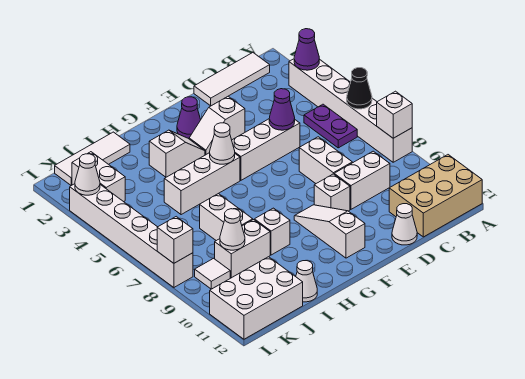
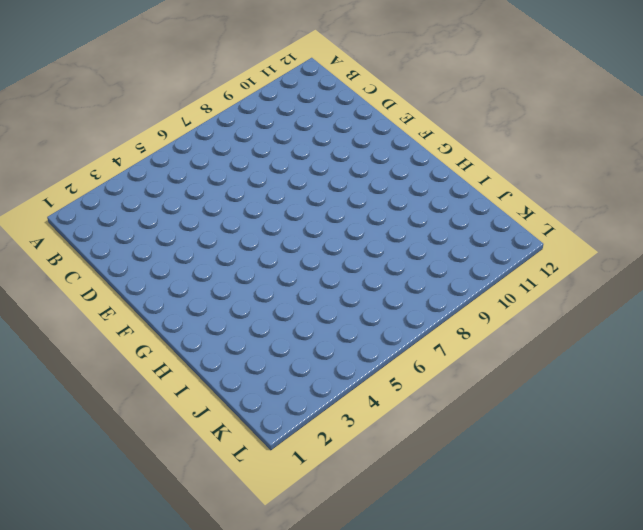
none -> white brick A3:A8 level 1
none -> tan brick A11:C12 level 1
none -> white tile B1:D1 level 1
none -> purple plate B5:B6 level 1

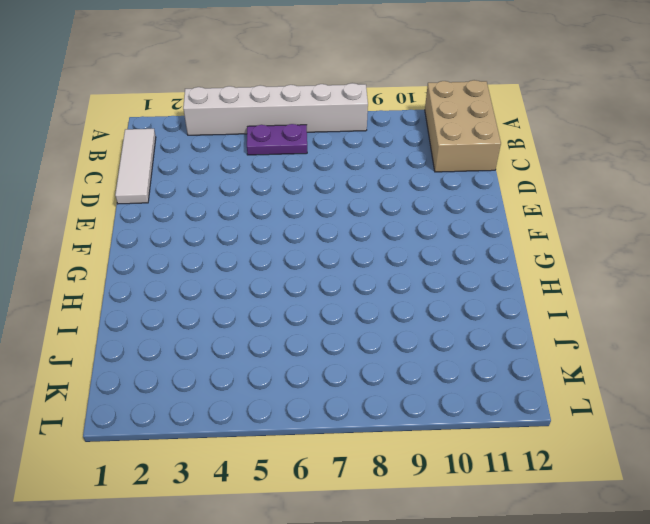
none -> white brick C9:D9 level 1
none -> white brick D5:F5 level 1
none -> white brick D7:D8 level 1
none -> white cone D12 level 1

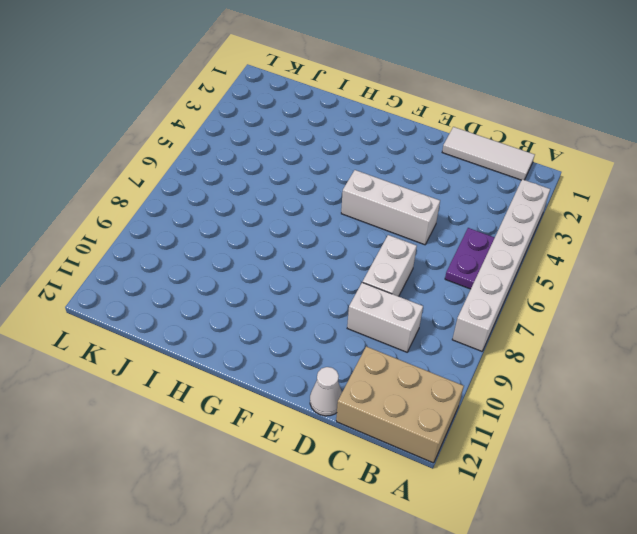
none -> white slope E3:F3 level 1 top E
none -> white brick E9 level 1
none -> purple cone F2 level 1
none -> white slope F9:F11 level 1 top 11

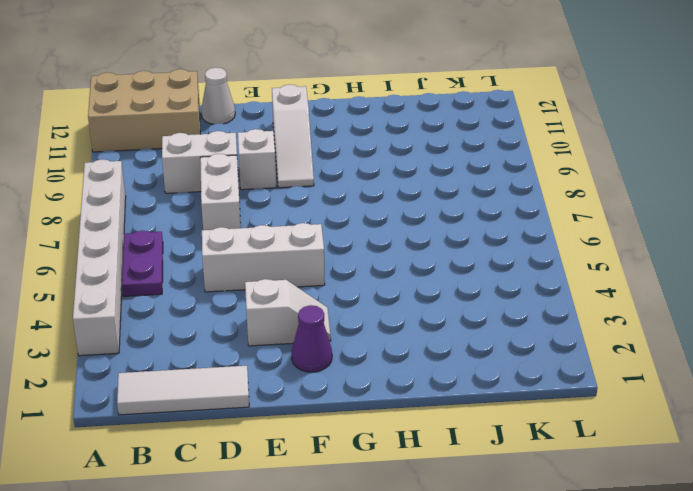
none -> white slope G3:H3 level 1 top H
none -> white brick G5:I5 level 1
none -> white brick H9 level 1
none -> white tile I1:K1 level 1

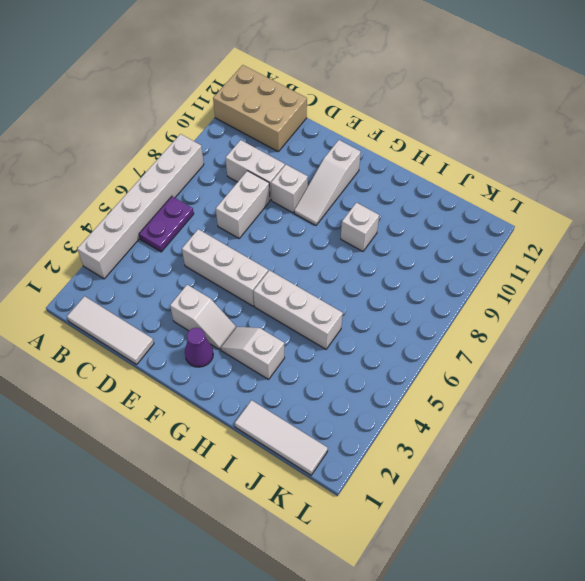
none -> white cone D12 level 1
none -> white brick I7:I8 level 1
none -> white brick I9:J9 level 1
none -> white cone I12 level 1

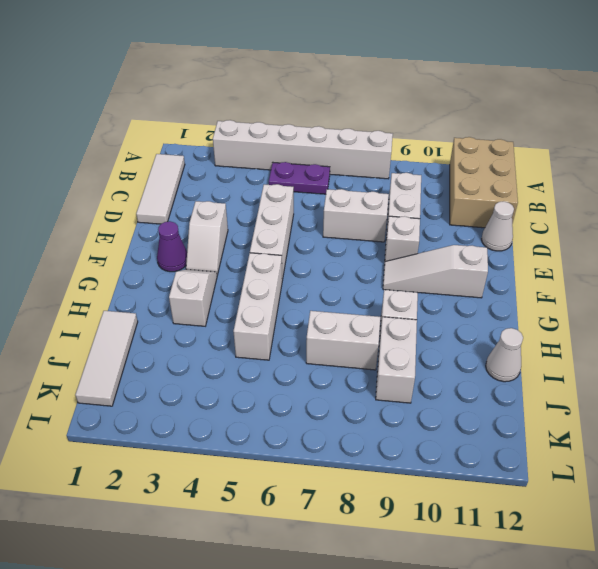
none -> white brick J11:L12 level 1
none -> white brick K2:K3 level 1
none -> white tile K9 level 1
none -> white brick L3:L8 level 1

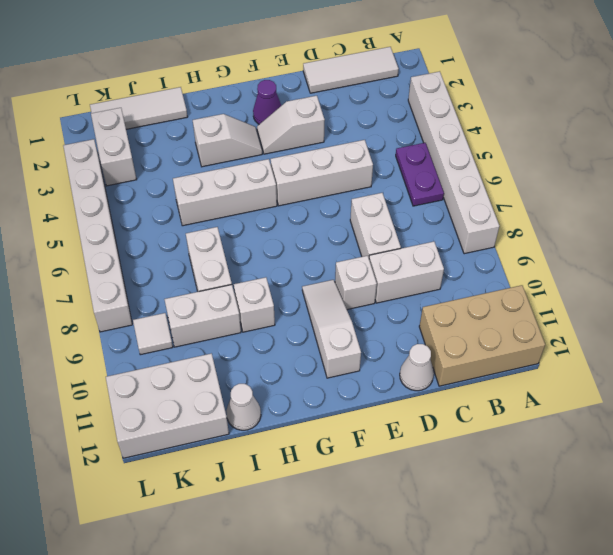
none -> purple cone A3 level 2
none -> black cone A6 level 2
none -> white brick A8 level 2
none -> purple cone D5 level 2

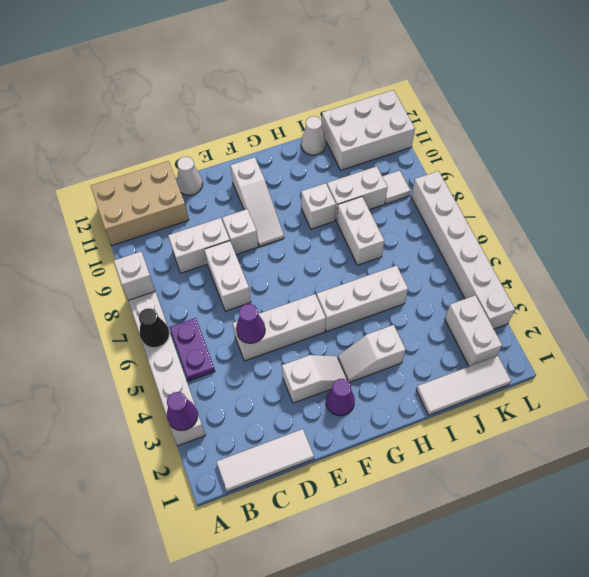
none -> white cone G5 level 2
none -> white cone J9 level 2
none -> white cone L3 level 2
none -> white brick L8 level 2

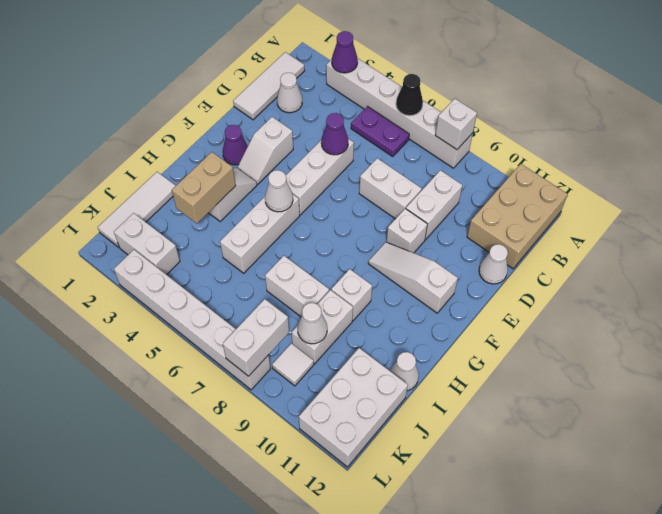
white cone C2 level 1 -> white cone L3 level 2
tan brick H3:I3 level 2 -> none
white brick K8:L8 level 2 -> white brick L8 level 2

